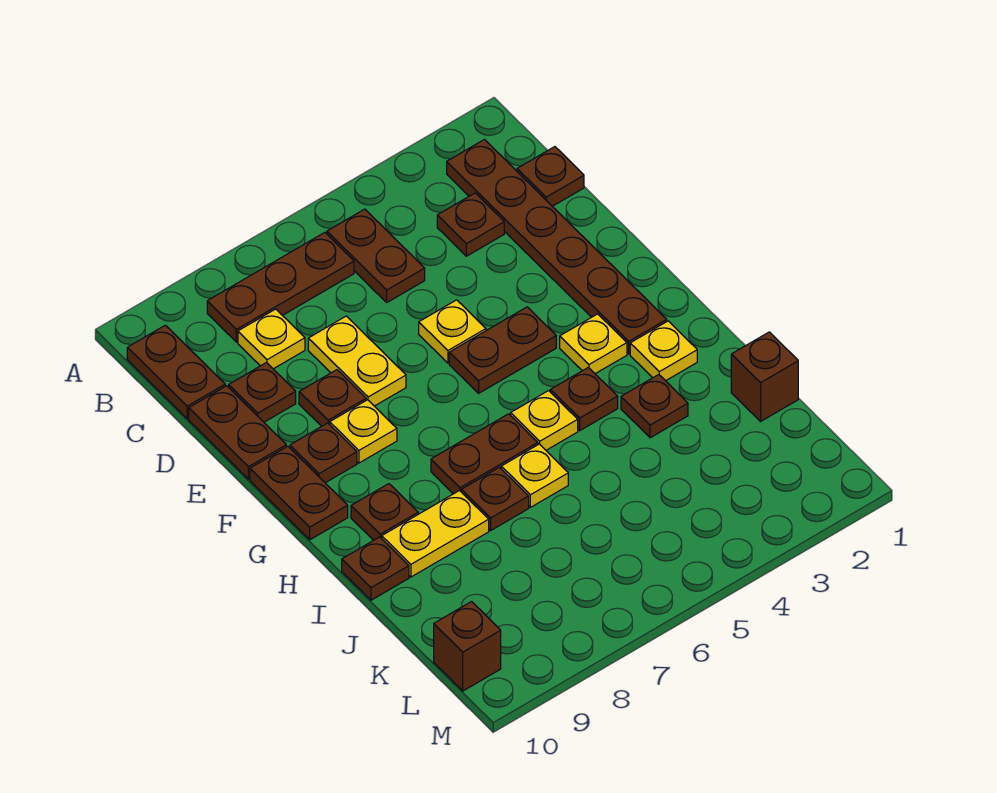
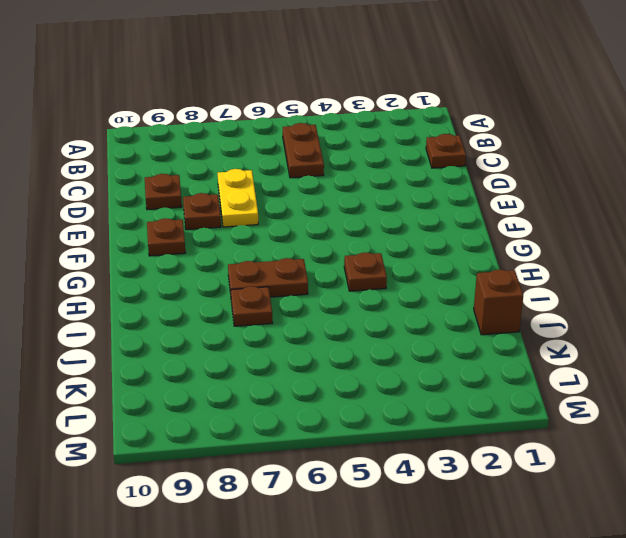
none -> brown plate B2:G2 level 1
none -> brown plate B6:B8 level 1
none -> brown plate B10:C10 level 1

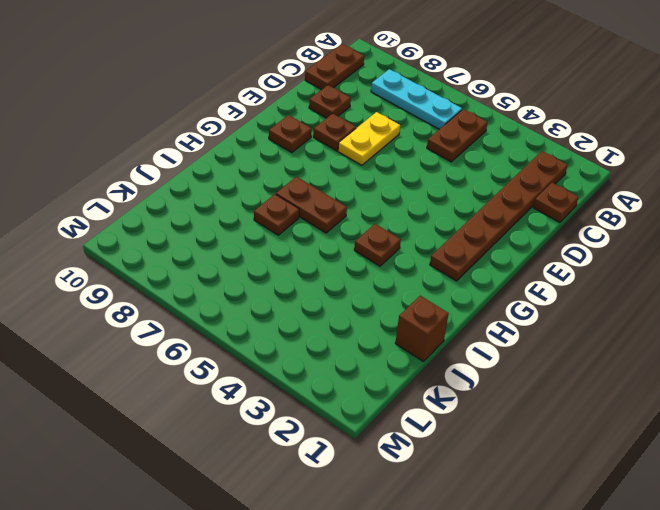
cyan plate B6:B8 level 1 -> brown plate B6:B8 level 1
none -> brown plate C3 level 1
none -> yellow plate C8 level 1
none -> brown plate D10:E10 level 1

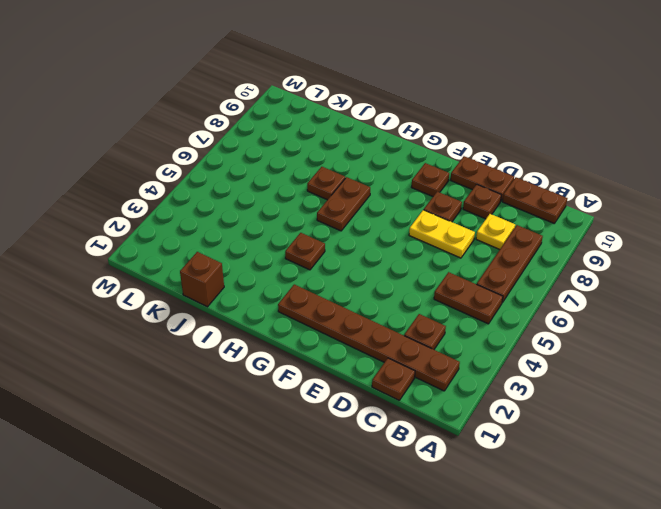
none -> yellow plate E5 level 1
none -> brown plate F4:F5 level 1
none -> yellow plate F8 level 1

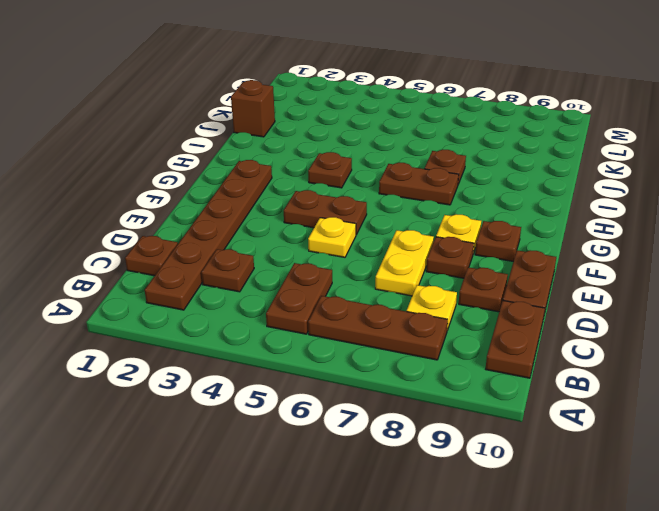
none -> brown plate F10:G10 level 1
none -> yellow plate G3 level 1
none -> yellow plate H2 level 1

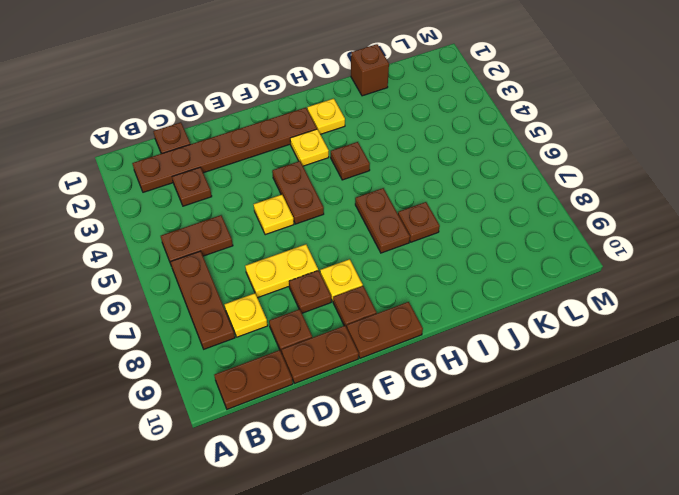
none -> yellow plate H5 level 1
none -> brown plate H9 level 1
none -> brown plate I3 level 1

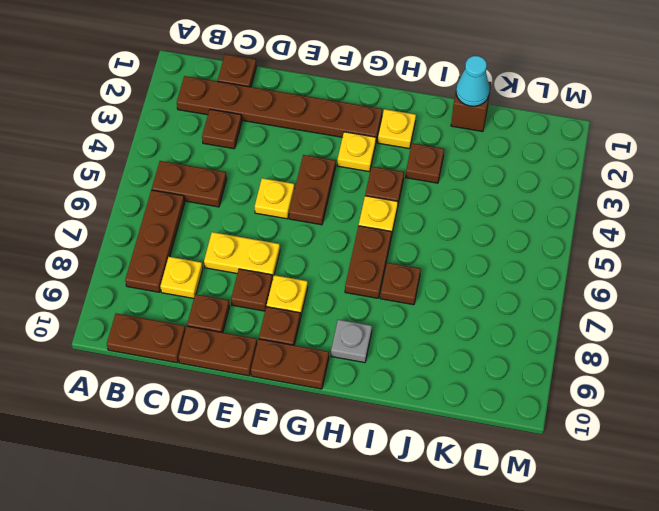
grey plate H9 level 1 -> brown plate H9 level 1
cyan cone J1 level 2 -> none
none -> yellow plate I6 level 1
none -> yellow plate I8:I9 level 1
none -> brown plate I10 level 1

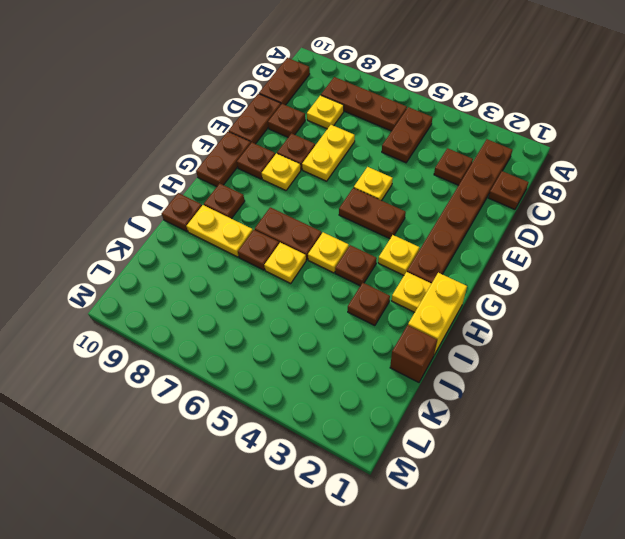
yellow brick H1:I1 level 1 -> none
none -> brown brick L10 level 1

